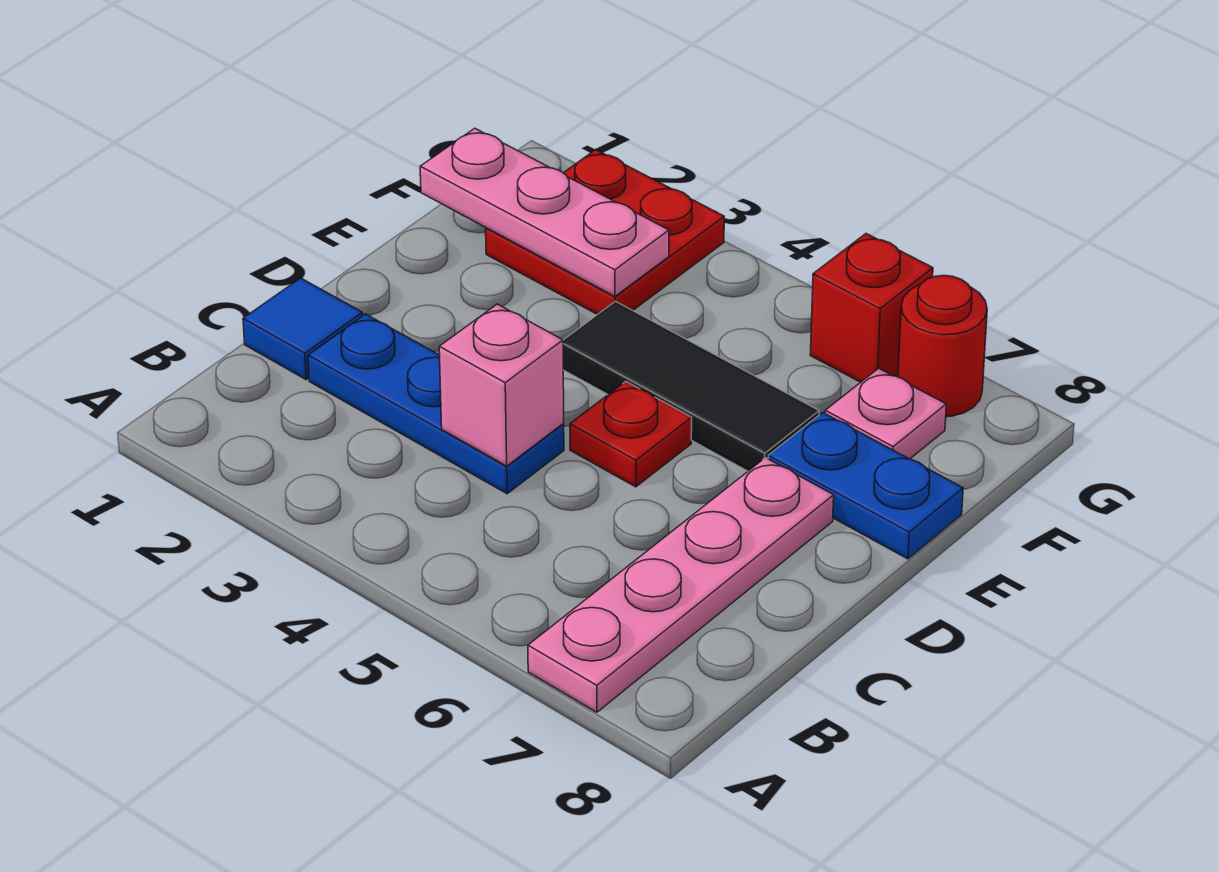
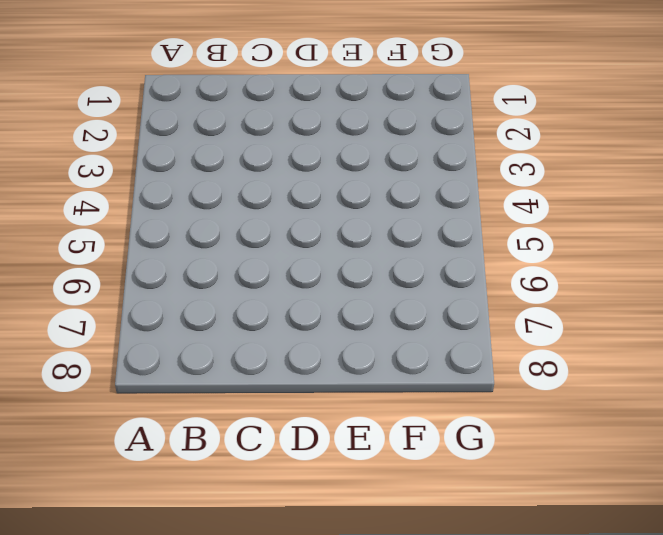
none -> pink plate A7:D7 level 1
none -> blue tile C1 level 1
none -> blue plate C2:C4 level 1

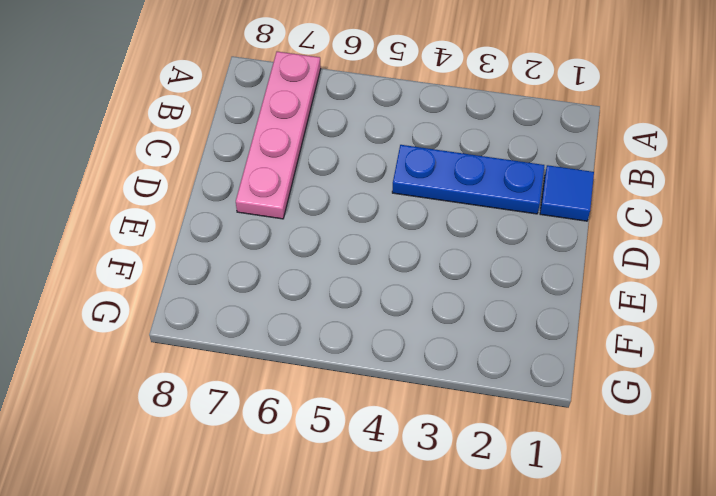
none -> red plate D5 level 1
none -> black tile E4:E6 level 1
none -> blue plate E7:E8 level 1

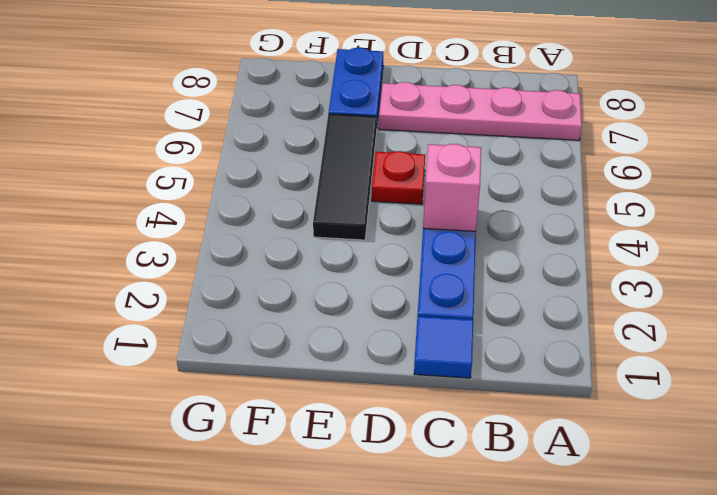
none -> red plate F2:G3 level 1
none -> pink plate F7 level 1
none -> red brick G6 level 1

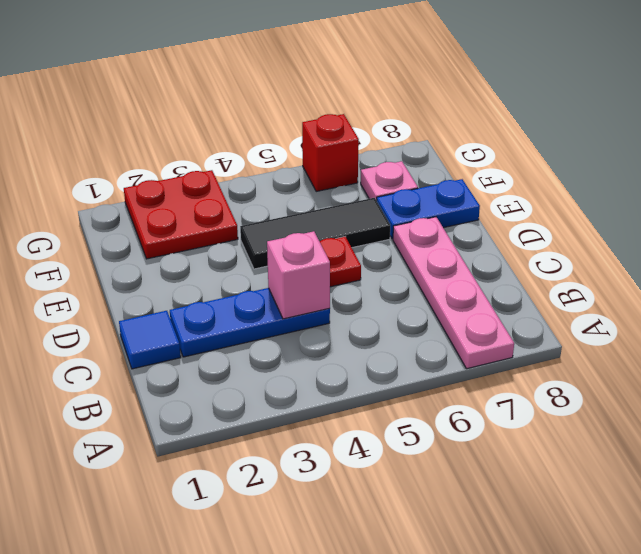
none -> red round brick G7 level 1
none -> pink plate F1:F3 level 2

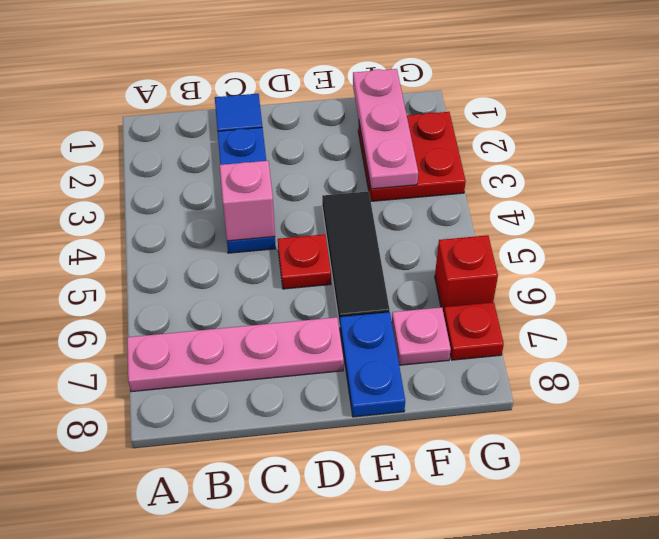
red plate G7 level 1 -> red round brick G7 level 1

